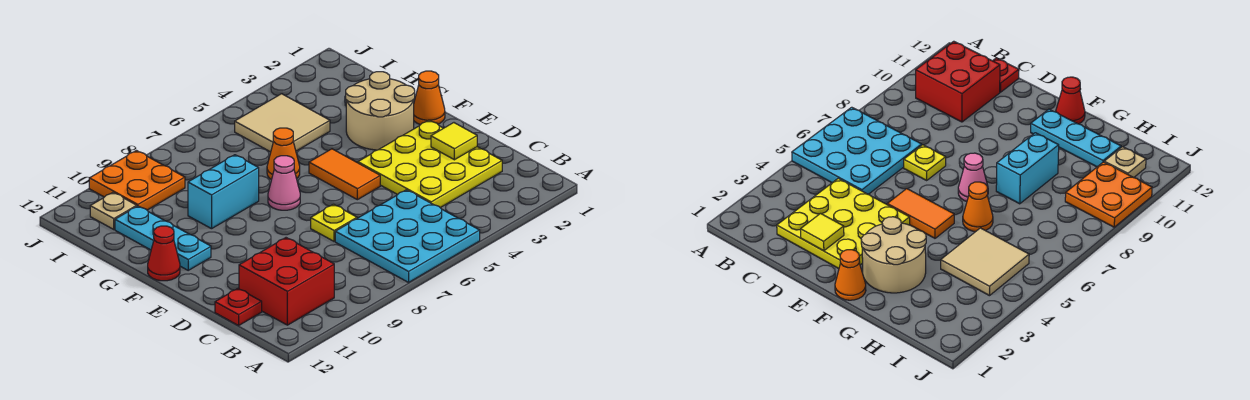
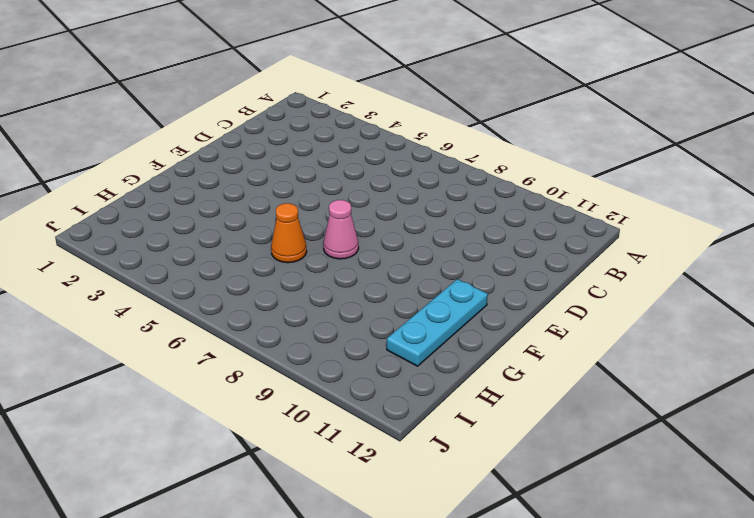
none -> cyan plate A5:C7 level 1
none -> red brick B10:C11 level 1
none -> yellow plate C2:E4 level 1

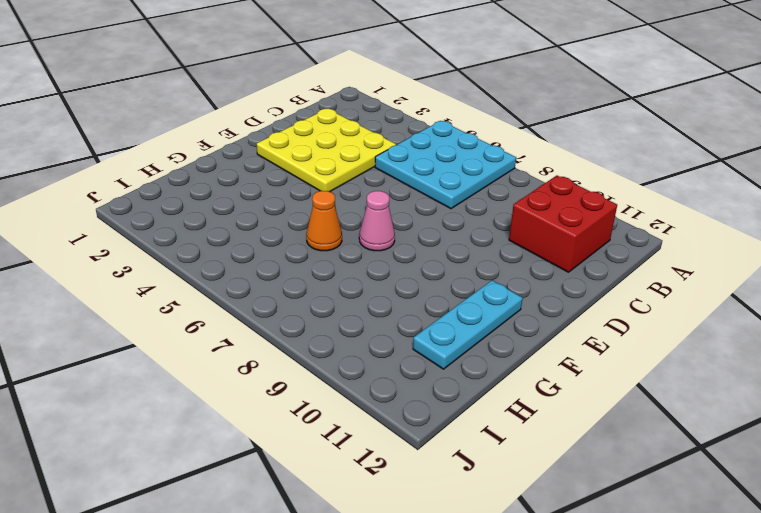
none -> red plate C12 level 1
none -> yellow plate D7 level 1
none -> orange tile E5:F5 level 1

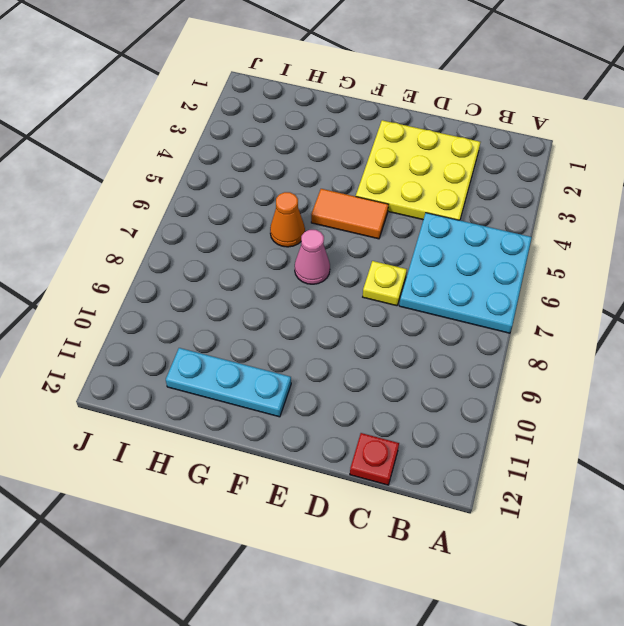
none -> red brick B10:C11 level 1
none -> orange cone F1 level 1
none -> tan round brick F2:G3 level 1

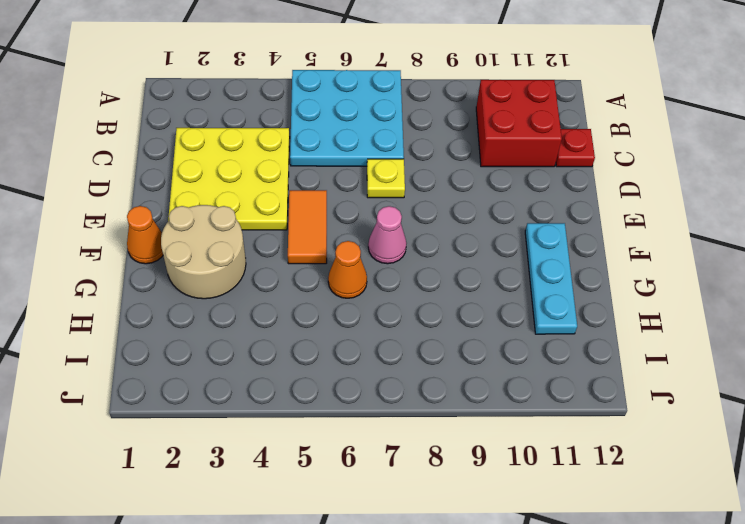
none -> red cone F12 level 1
none -> cyan brick G8:G9 level 1
none -> tan tile H4:I5 level 1

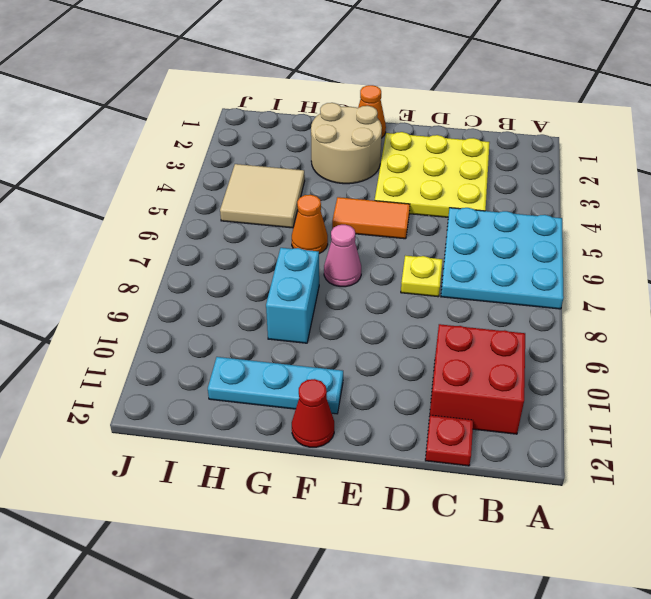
none -> orange plate I9:J10 level 1
none -> tan plate I11 level 1
none -> yellow tile D2 level 2

